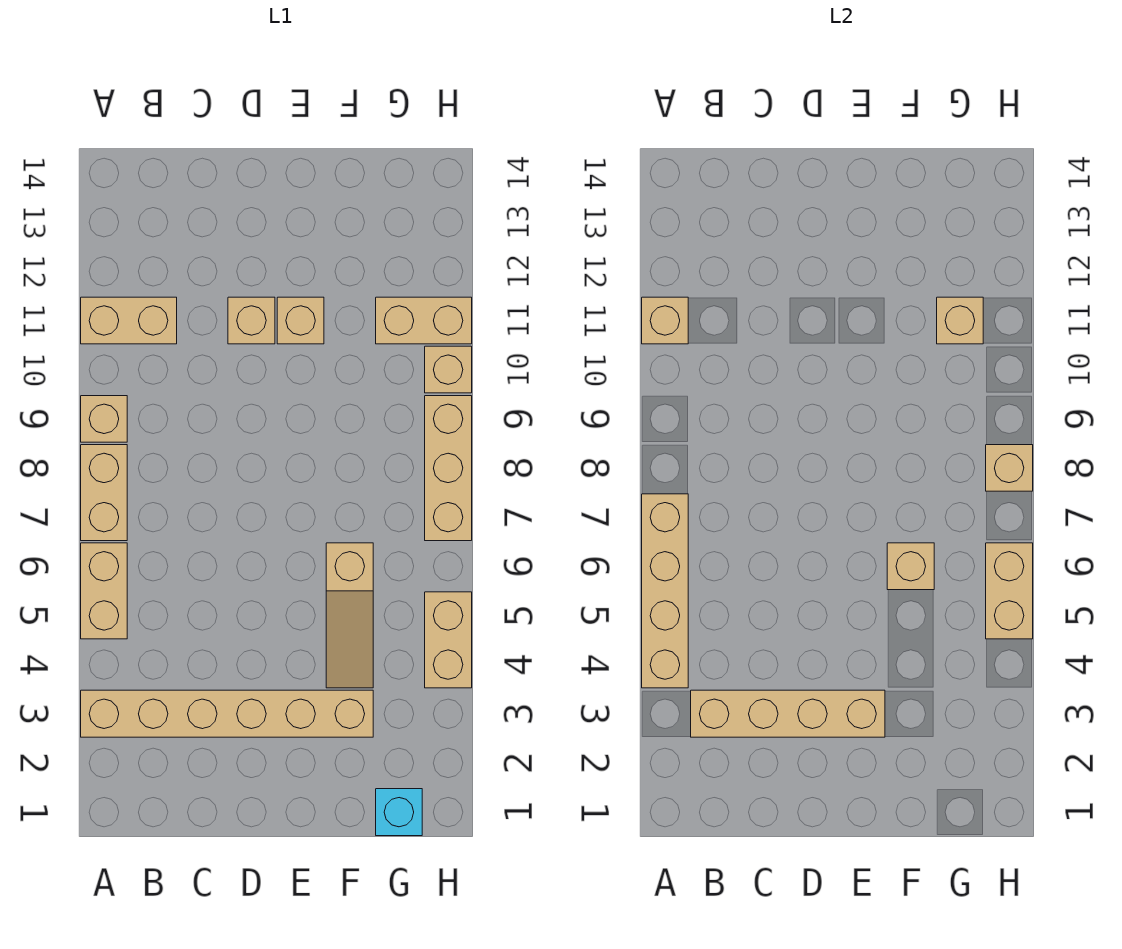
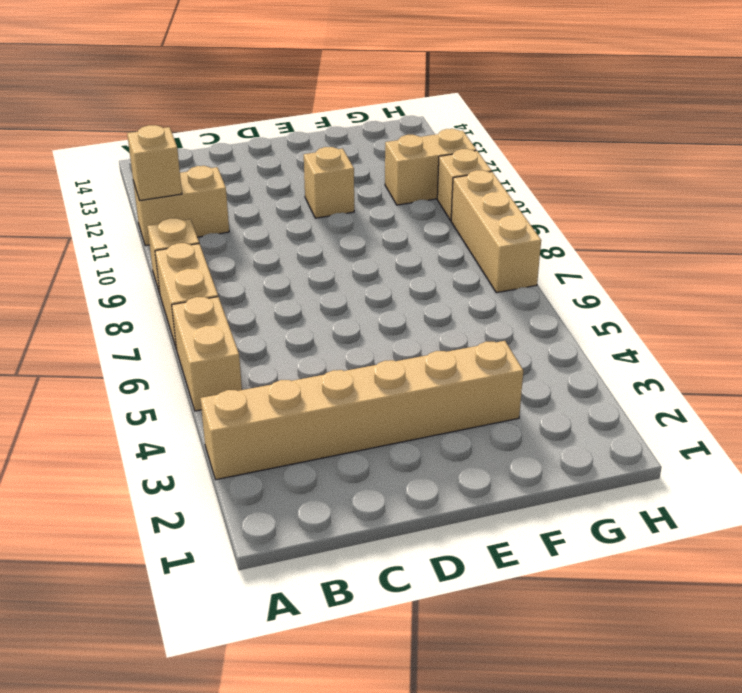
none -> tan brick D11 level 1
none -> tan slope F4:F6 level 1 top 6
none -> cyan brick G1 level 1

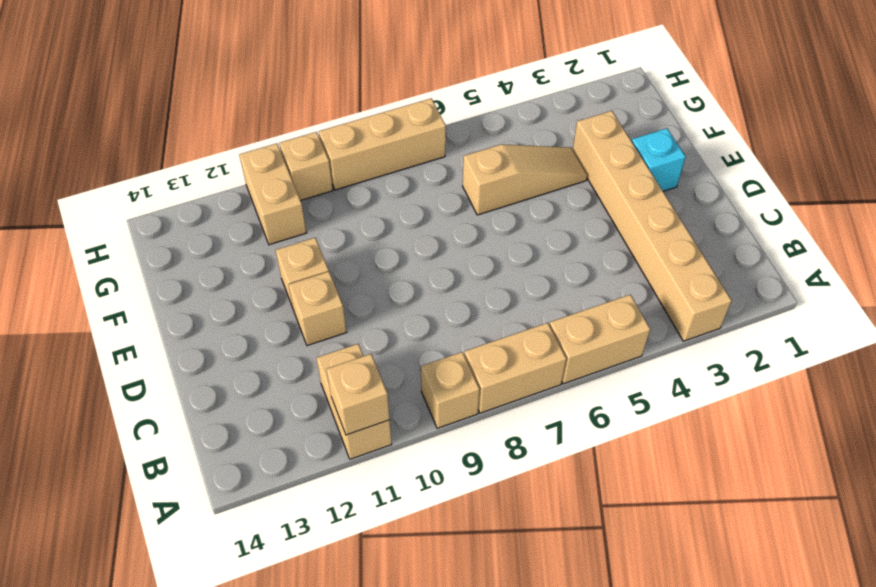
cyan brick E2 level 1 -> cyan brick G1 level 1
none -> tan brick H4:H5 level 1
none -> tan brick A4:A7 level 2
none -> tan brick B3:E3 level 2

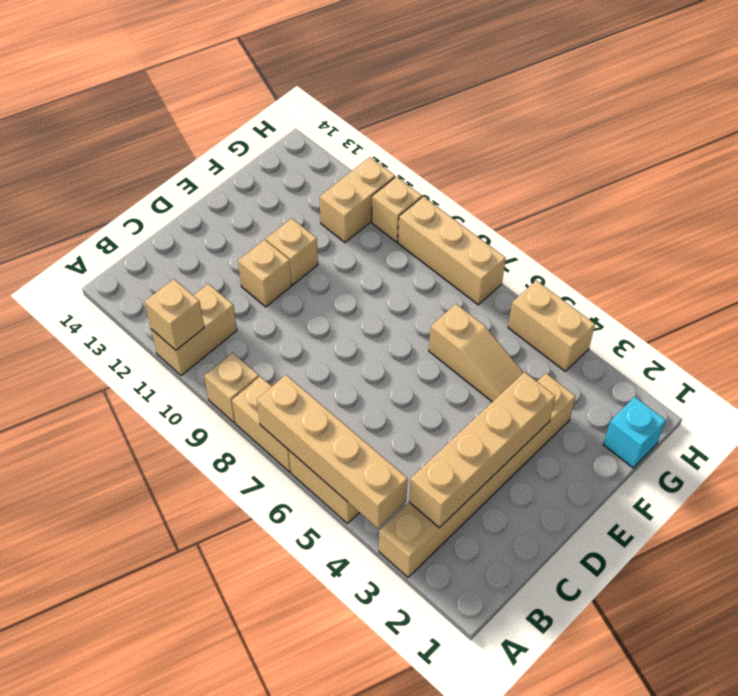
none -> tan brick F6 level 2
none -> tan brick G11 level 2
none -> tan brick H5:H6 level 2

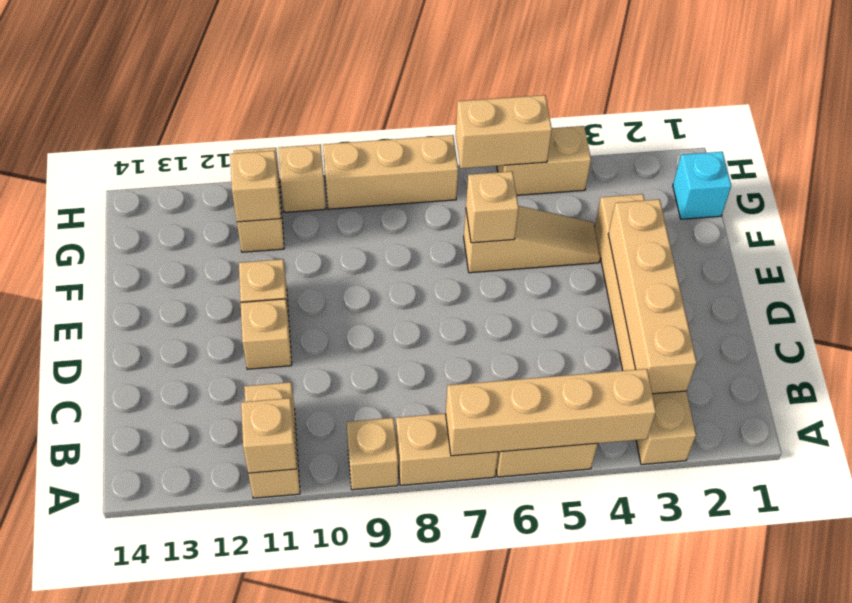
none -> tan brick H8 level 2

